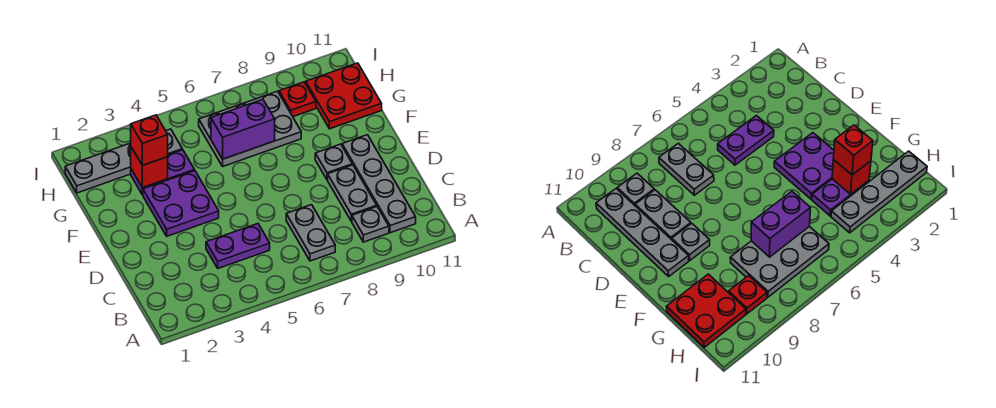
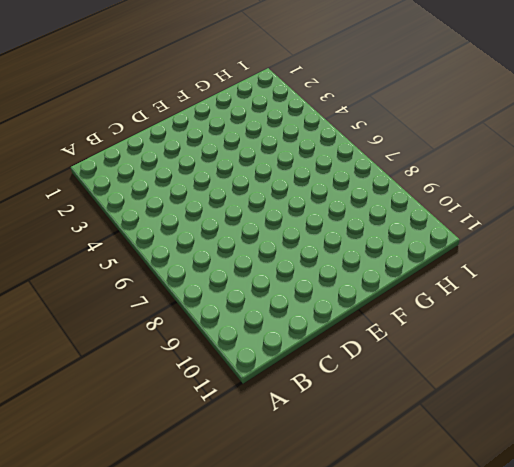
none -> grey plate B7:C7 level 1
none -> grey plate B9 level 1
none -> grey plate B10:E10 level 1

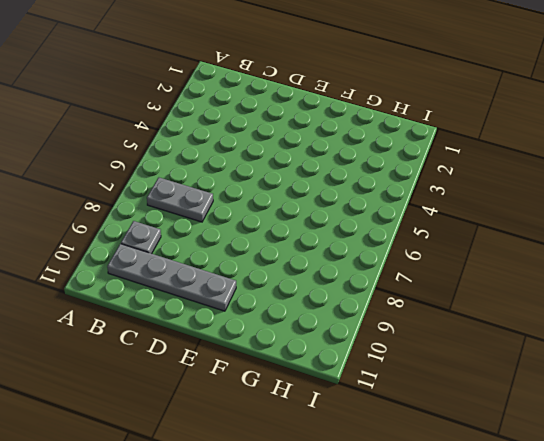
none -> purple plate C4:C5 level 1
none -> grey plate C9:D9 level 1
none -> purple plate E3:F4 level 1

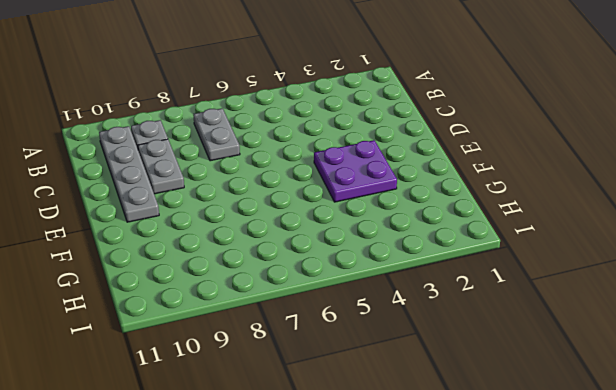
none -> purple plate C4:C5 level 1
none -> grey plate E9 level 1
none -> purple plate G3:G4 level 1

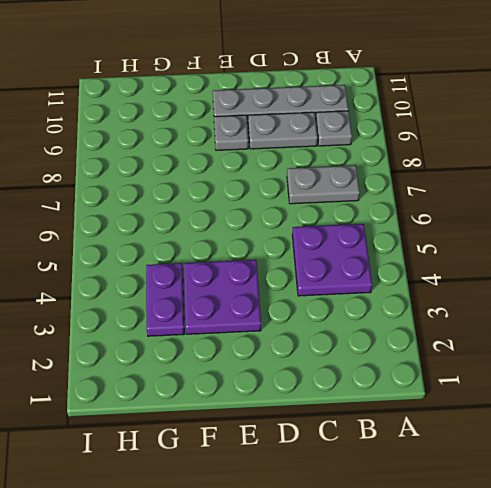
purple plate B4:C5 level 1 -> purple plate C4:C5 level 1
none -> grey plate G6:H8 level 1
none -> red plate G10:H11 level 1
none -> grey plate H1:H4 level 1

